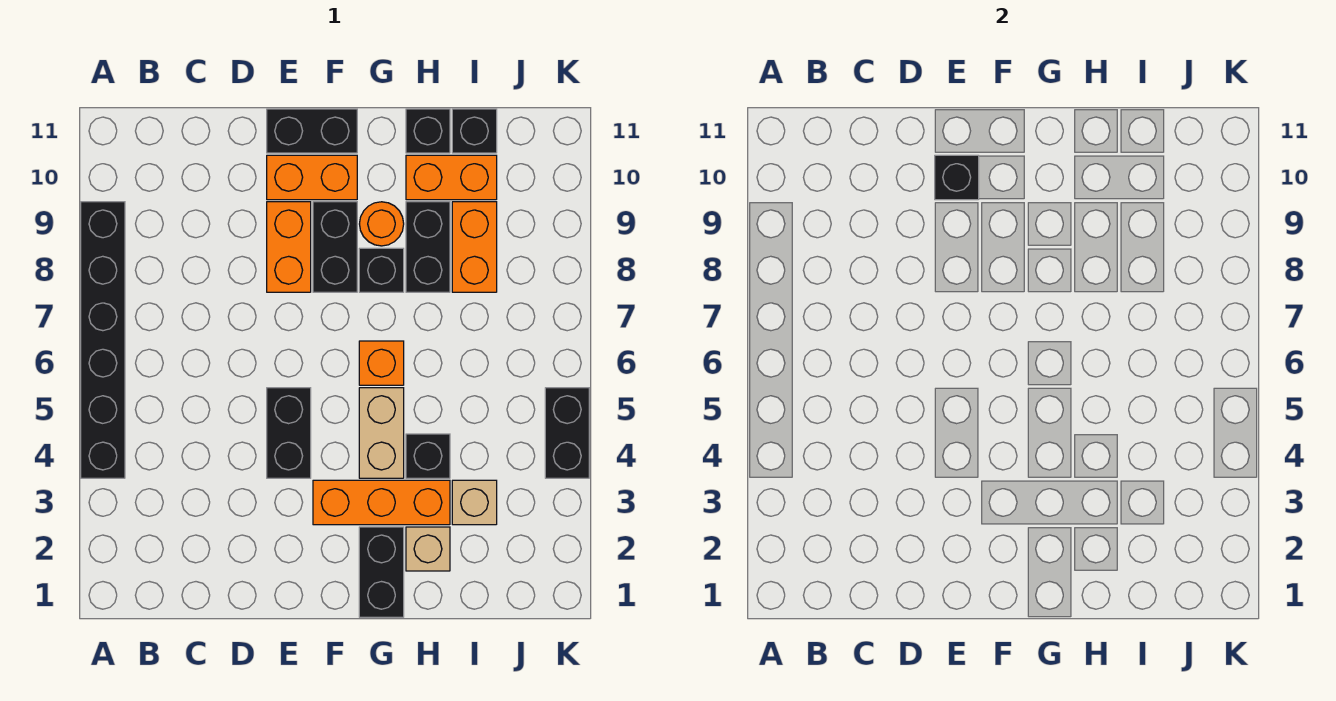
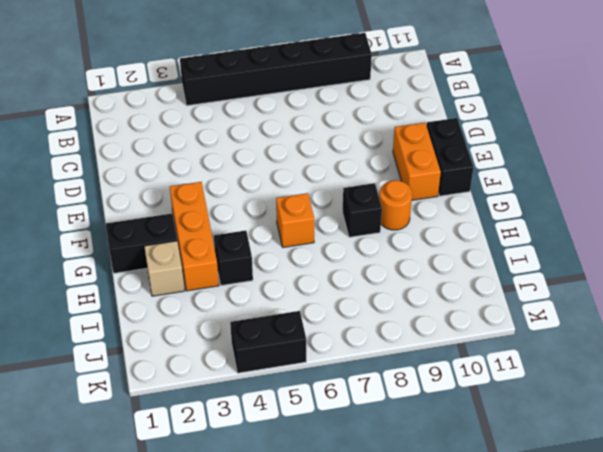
none -> black brick E4:E5 level 1
none -> orange brick E8:E9 level 1
none -> black brick F8:F9 level 1

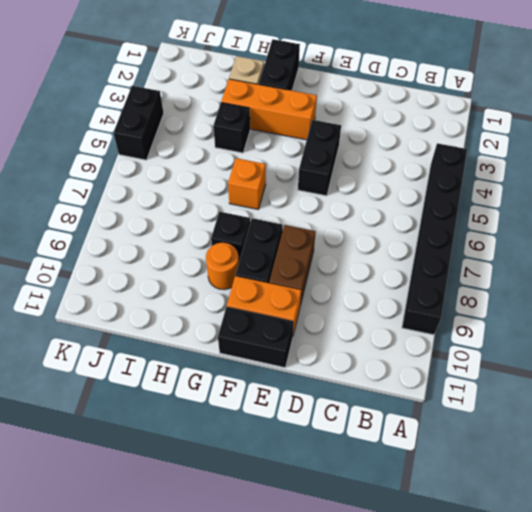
brown brick E8:E9 level 1 -> orange brick E8:E9 level 1
none -> tan brick G4:G5 level 1
none -> black brick H8:H9 level 1
none -> orange brick H10:I10 level 1

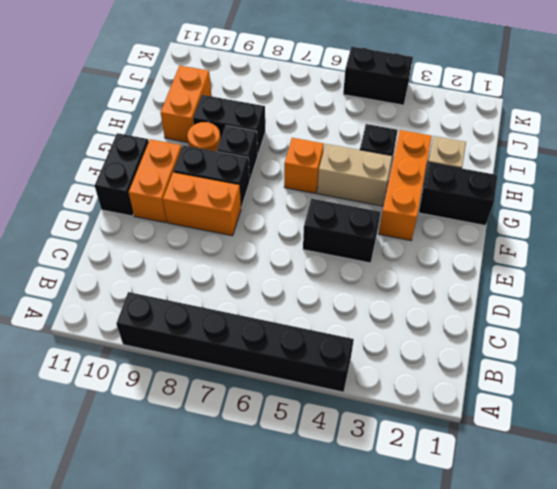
none -> black brick H11 level 1
none -> tan brick I3 level 1
none -> orange brick I8:I9 level 1

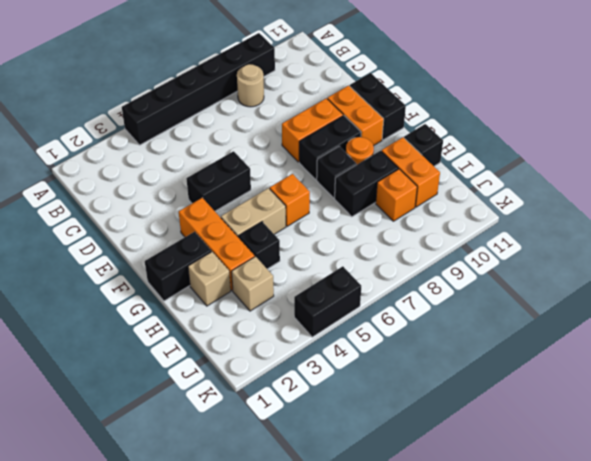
tan round brick B8 level 1 -> none
orange brick I9 level 1 -> orange brick I8:I9 level 1
none -> black brick I11 level 1
none -> black brick E10 level 2

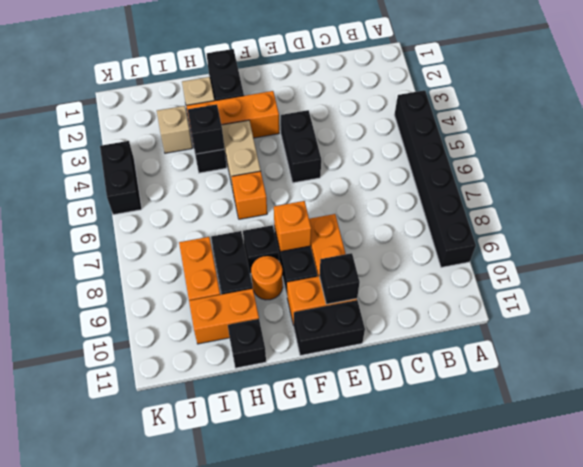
orange brick F8 level 2 -> none
black brick H4 level 2 -> black brick I11 level 1

